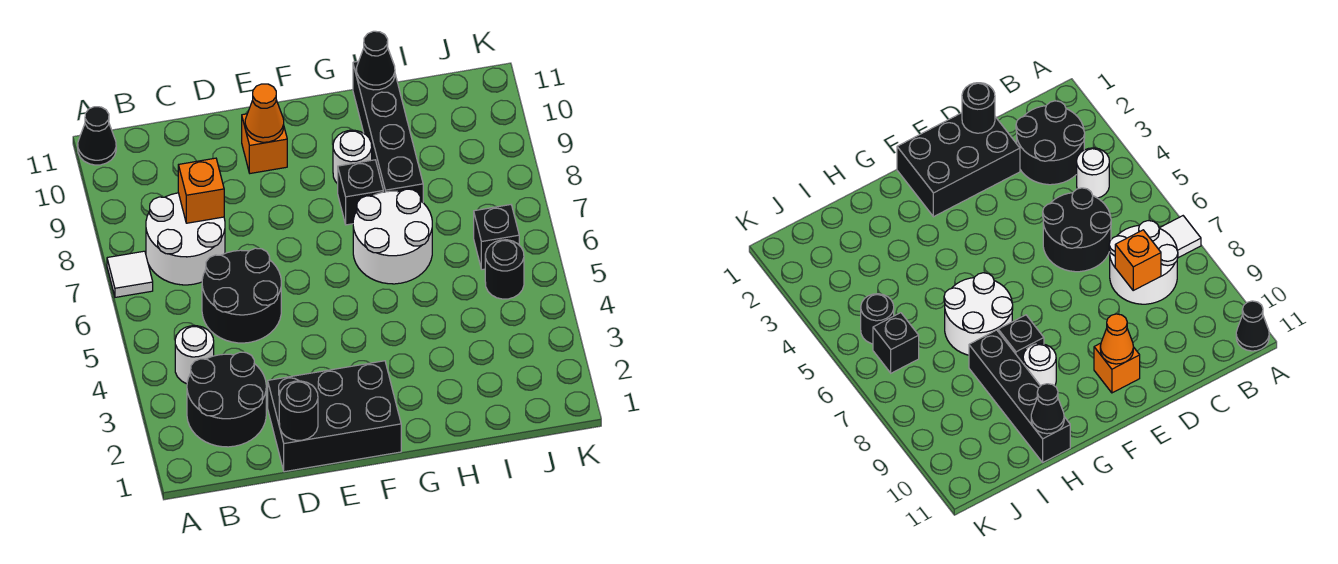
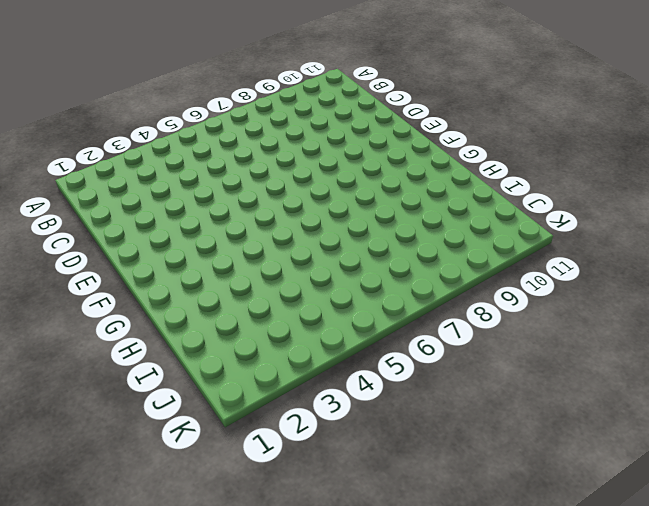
none -> white tile A7 level 1
none -> black cone A11 level 1
none -> black round brick B2:C3 level 1

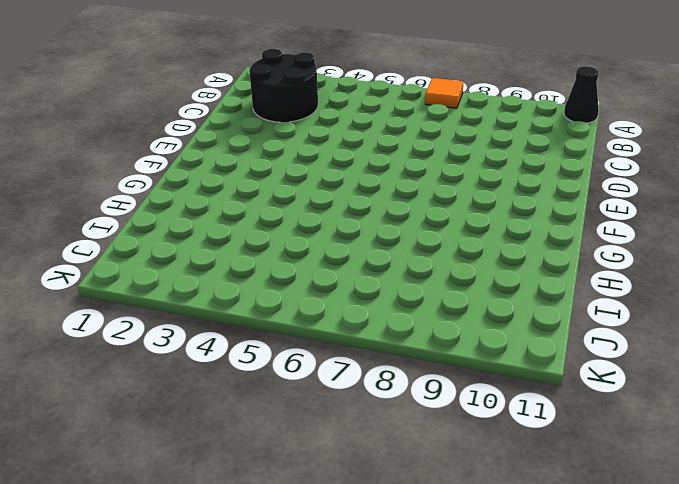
orange tile A7 level 1 -> white tile A7 level 1
none -> white round brick B4 level 1
none -> white round brick B7:C8 level 1
none -> black round brick C5:D6 level 1

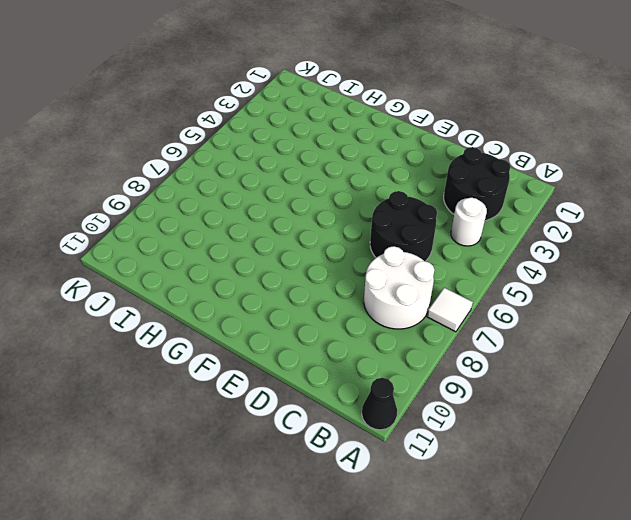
none -> black brick D1:F2 level 1
none -> orange brick E10 level 1
none -> white round brick G6:H7 level 1

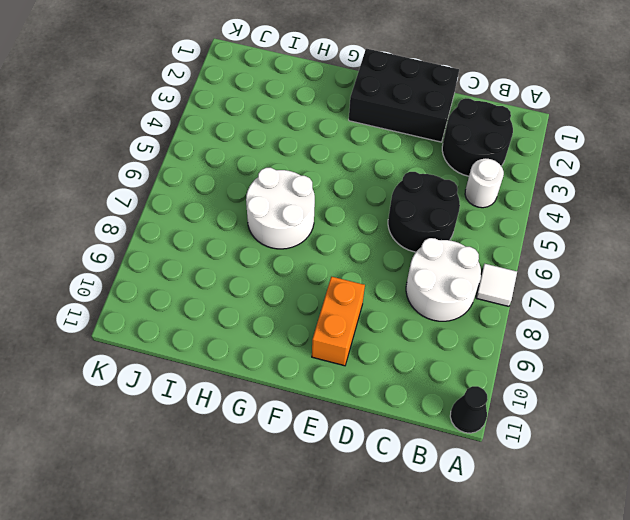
orange brick E9:E10 level 1 -> orange brick E10 level 1
none -> black brick G8 level 1
none -> white round brick G9 level 1
none -> black brick H8:H11 level 1

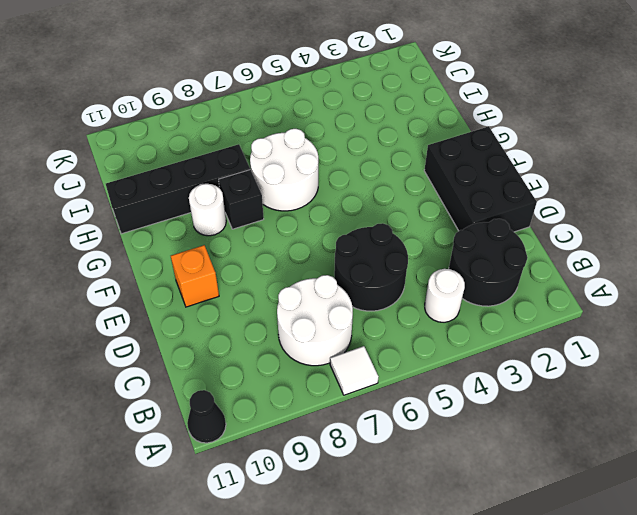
none -> black round brick J5 level 1
none -> black brick J6 level 1
none -> orange brick C8 level 2

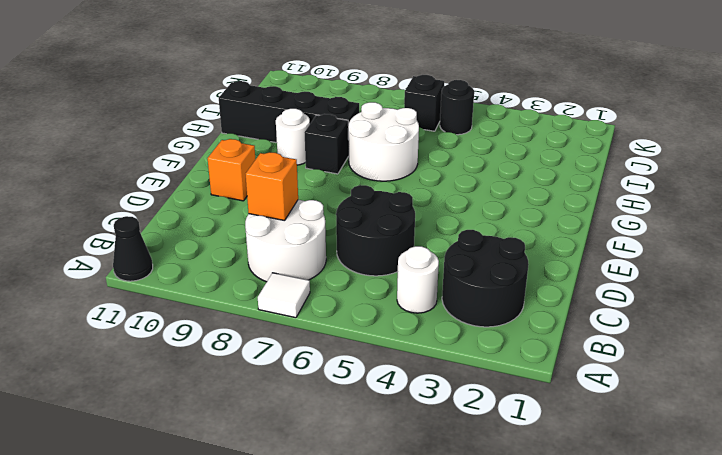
none -> black brick D1:F2 level 1
none -> black round brick D1 level 2
none -> orange cone E10 level 2

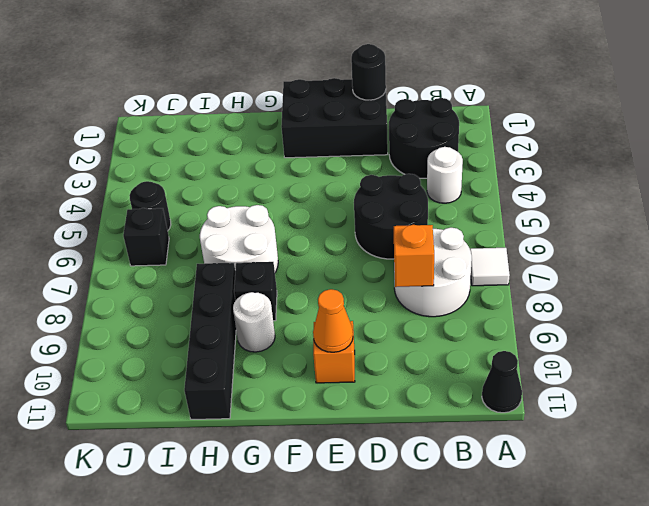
none -> black cone H11 level 2

